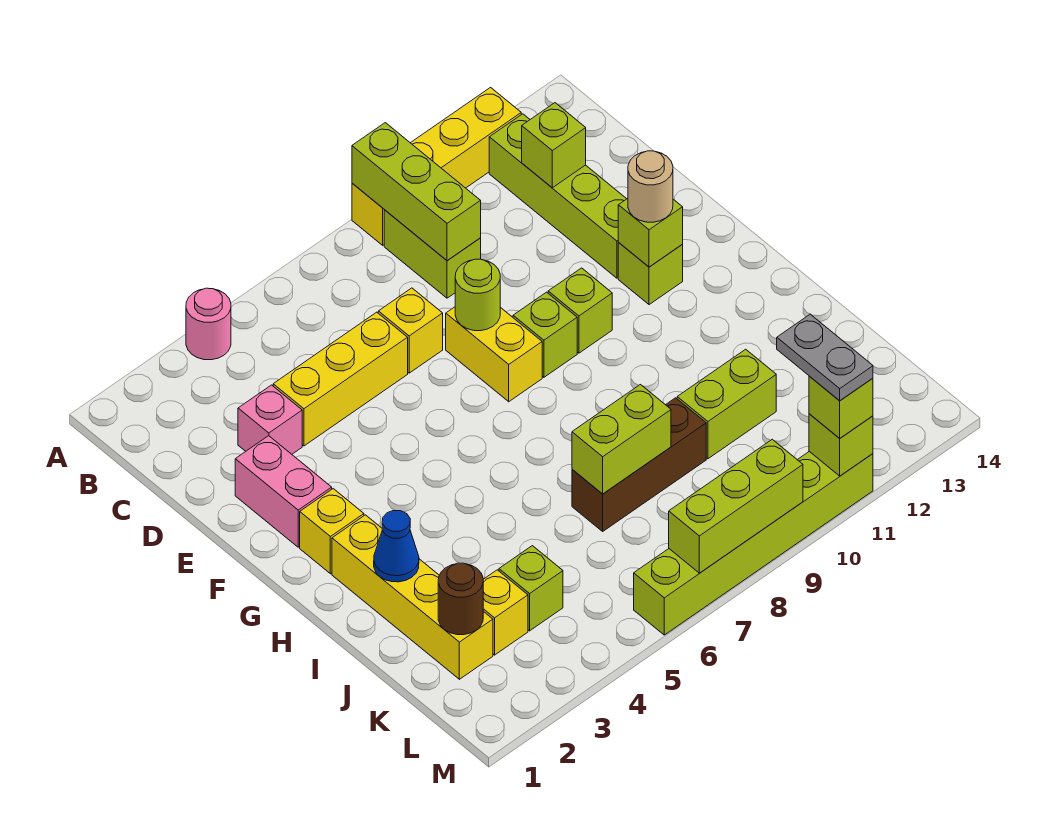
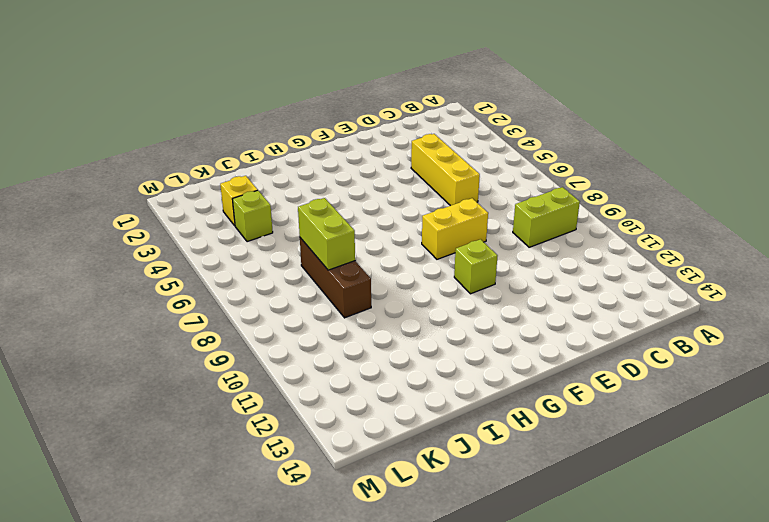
none -> pink round brick A4 level 1
none -> yellow brick A9:A12 level 1
none -> lime brick B12:E12 level 1
none -> pink brick D3 level 1

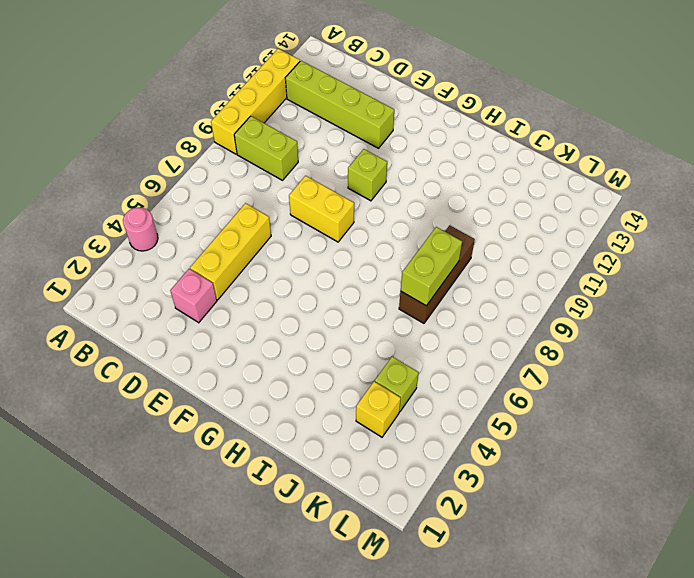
none -> yellow brick D7 level 1
none -> pink brick E2:F2 level 1
none -> lime brick F9 level 1
none -> lime brick F12 level 1

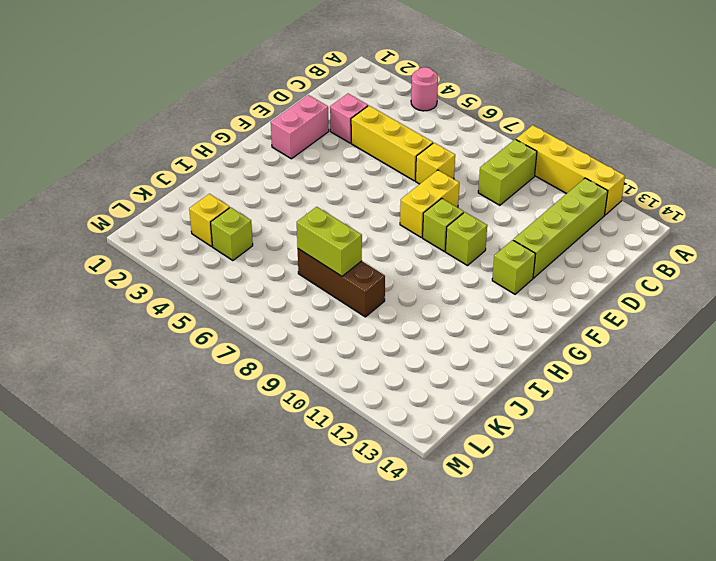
none -> yellow brick G2 level 1
none -> yellow brick H2:K2 level 1
none -> lime brick J10:J11 level 1
none -> lime brick M6:M11 level 1

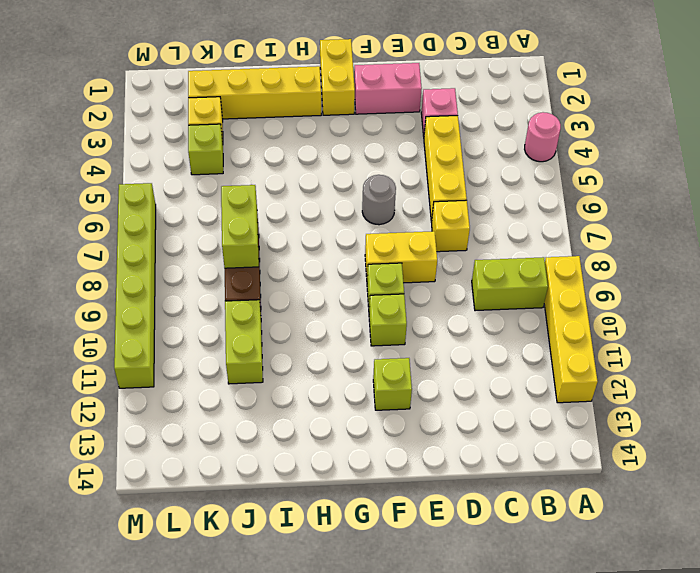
grey round brick F6 level 1 -> none
yellow brick G1:G2 level 1 -> yellow brick G2 level 1
none -> lime brick B12:E12 level 1
none -> lime brick A9:C9 level 2
none -> lime brick C12 level 2
none -> lime round brick E8 level 2

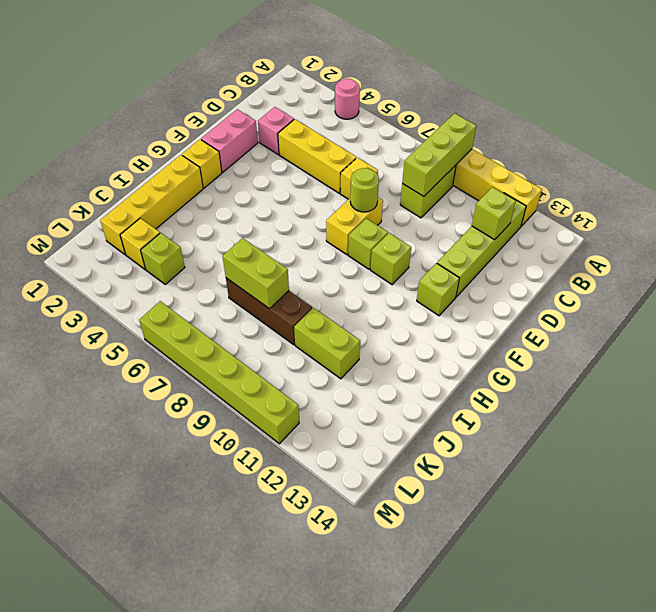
none -> lime brick F12 level 2
none -> blue cone I2 level 2
none -> brown round brick K2 level 2
none -> lime brick M7:M9 level 2

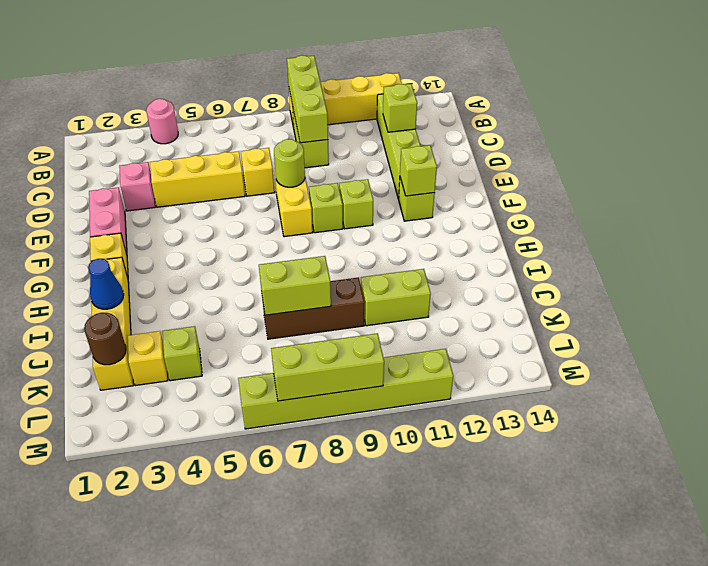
none -> lime brick M11 level 2
none -> tan round brick F12 level 3
none -> lime brick M11 level 3
none -> grey plate L11:M11 level 4

